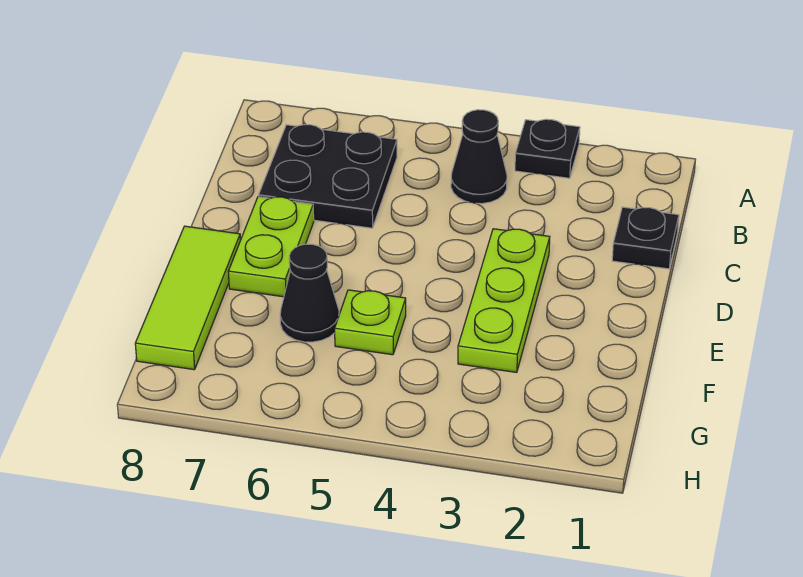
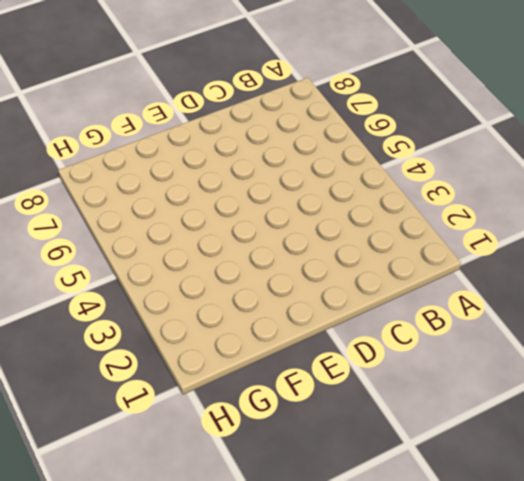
none -> black plate A3 level 1
none -> black cone B4 level 1

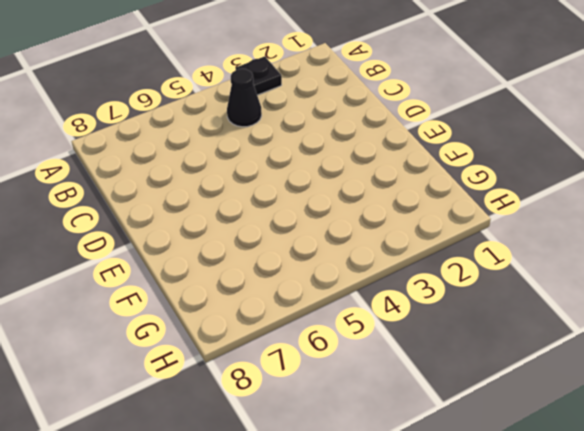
none -> black plate B6:C7 level 1
none -> black plate C1 level 1

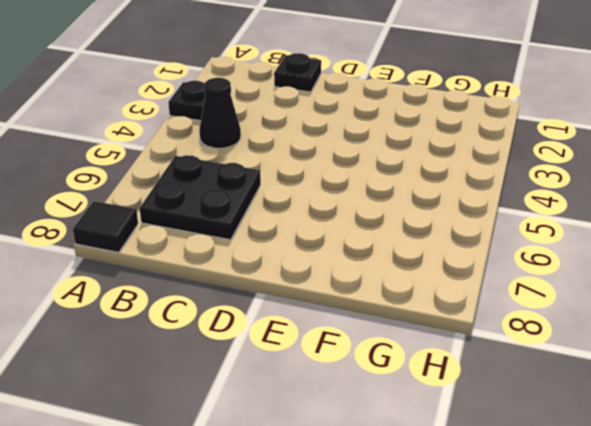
black tile A8 level 1 -> none
none -> lime plate D3:F3 level 1
none -> lime plate D7:E7 level 1

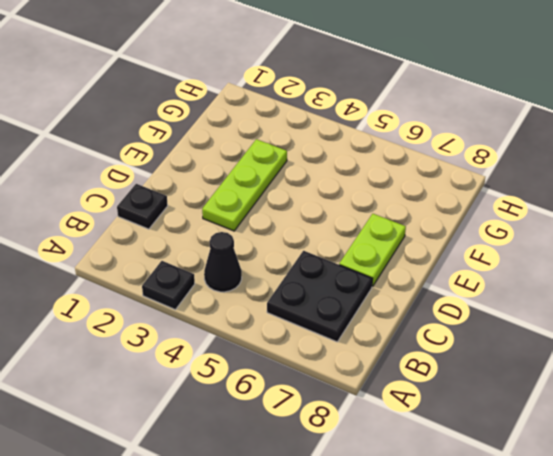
none -> lime tile E8:G8 level 1
none -> lime plate F5 level 1

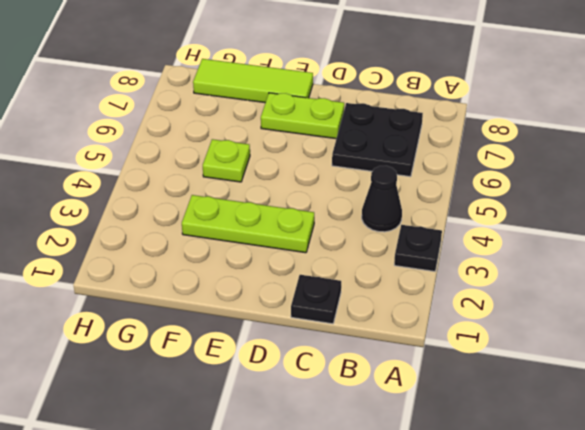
none -> black cone F6 level 1

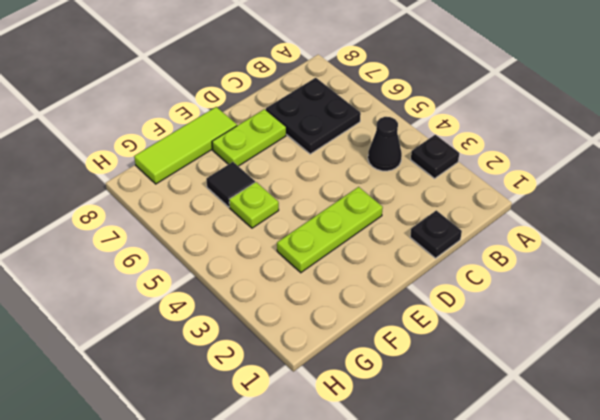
black tile F6 level 1 -> black cone F6 level 1

